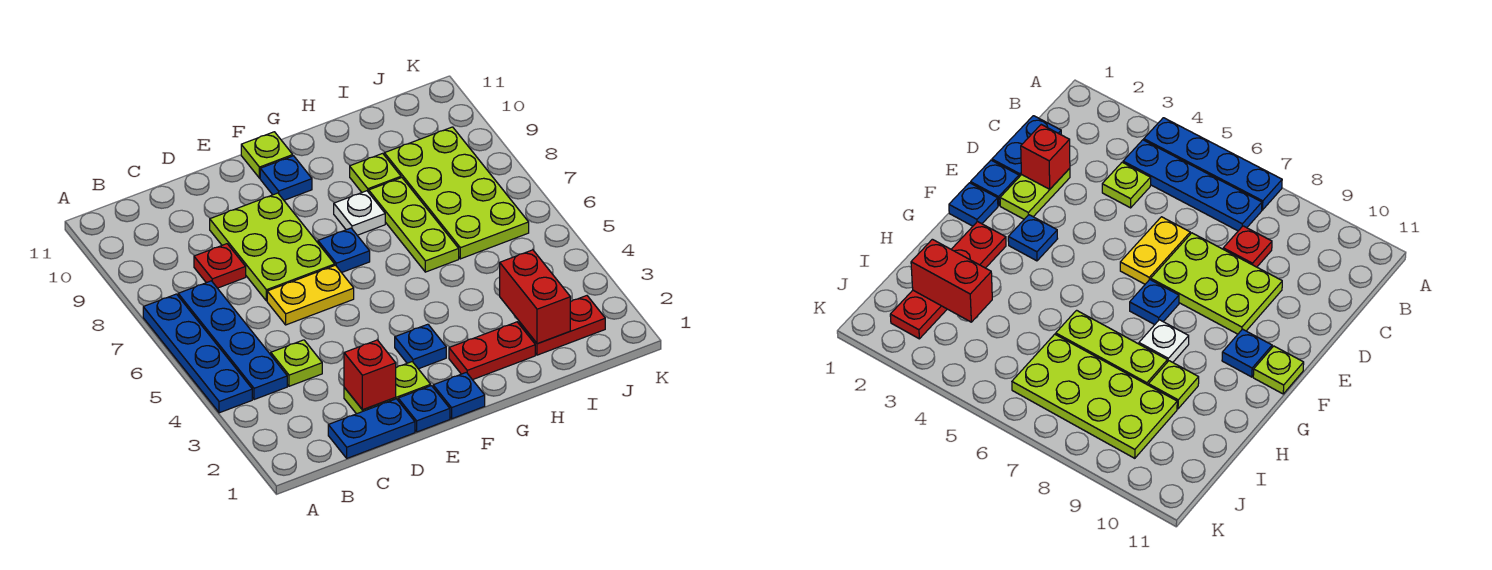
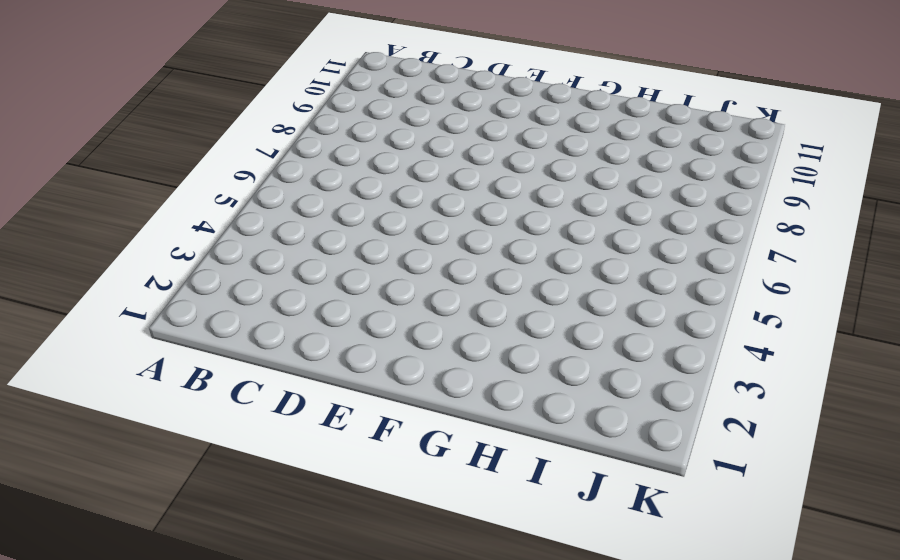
none -> blue plate A4:A7 level 1
none -> blue plate B4:B7 level 1
none -> blue plate C1:D1 level 1

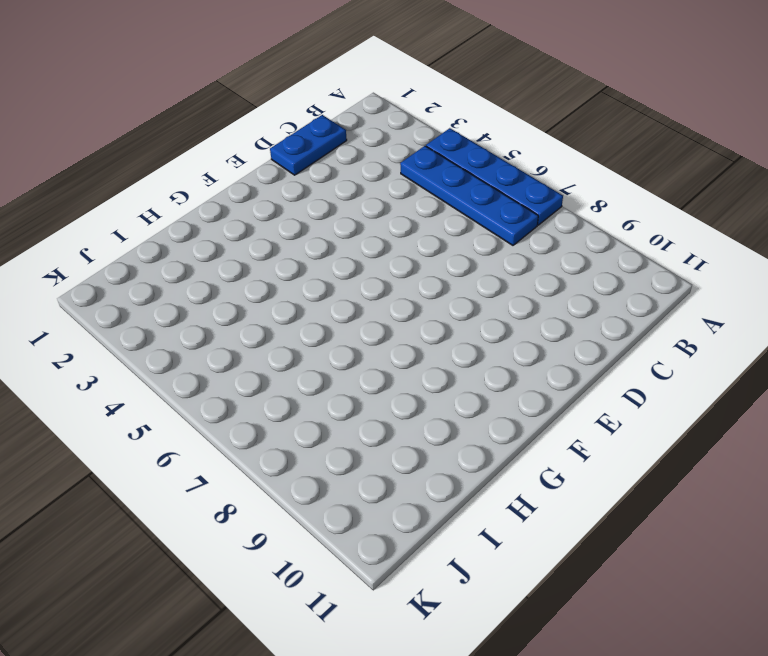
none -> lime plate C4 level 1
none -> red plate C8 level 1
none -> lime plate D2:E2 level 1

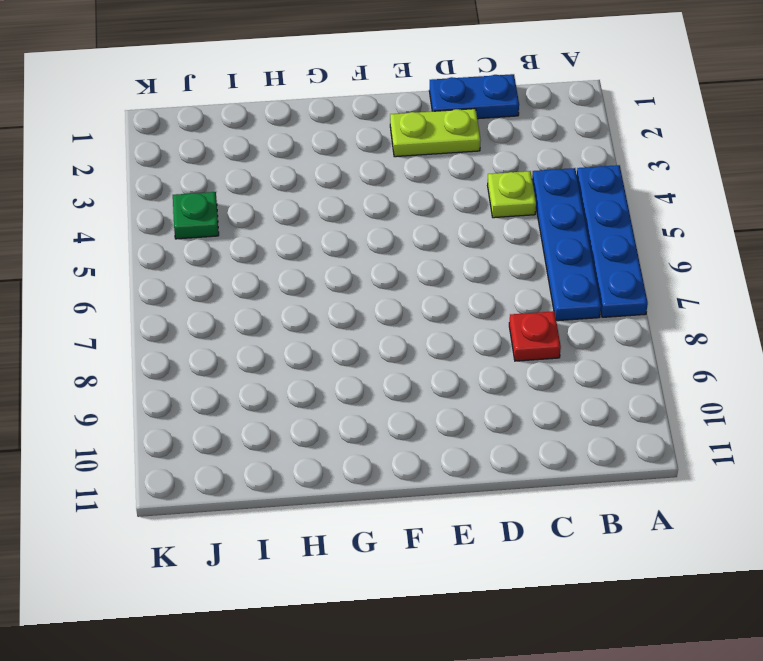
green plate J4 level 1 -> none
none -> yellow plate D6:E6 level 1
none -> lime plate D7:E9 level 1
none -> blue plate E1 level 1

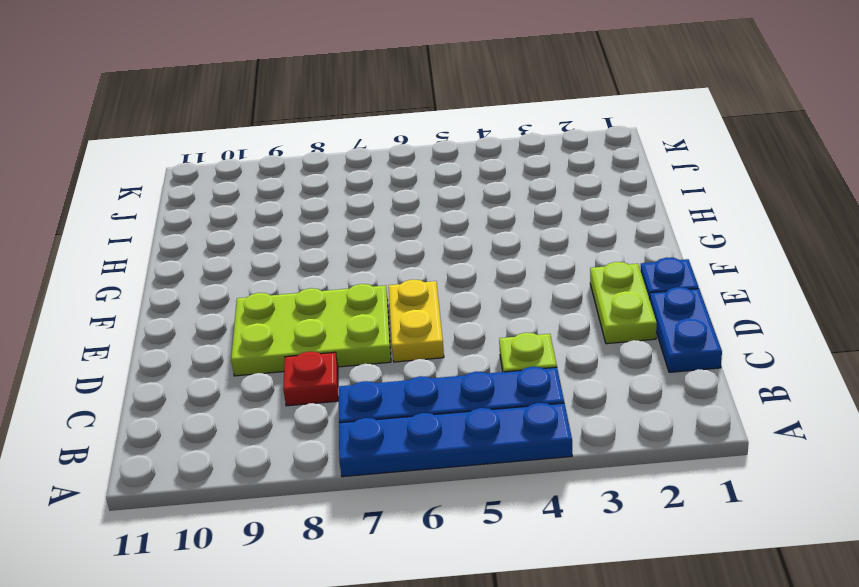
none -> blue plate F1 level 1
none -> blue plate F3 level 1
none -> blue plate F7 level 1

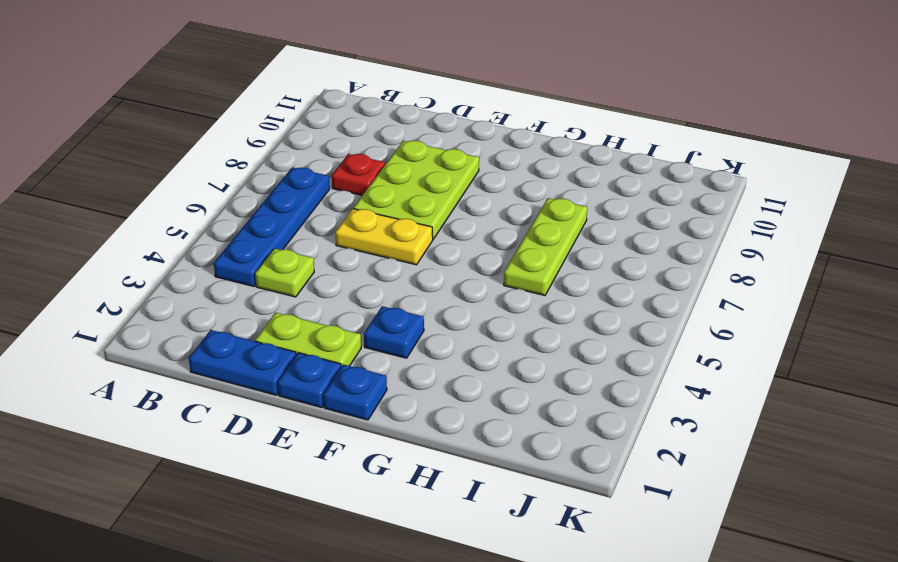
none -> blue plate A4:A7 level 1
none -> blue plate F7 level 1
none -> blue plate F10 level 1

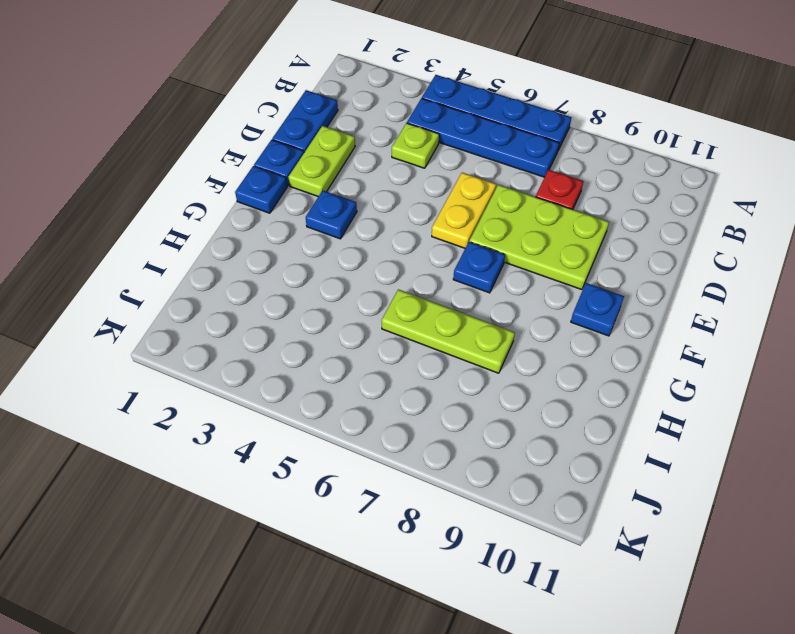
none -> lime plate F11 level 1
none -> red plate G2:H2 level 1
none -> white plate G8 level 1

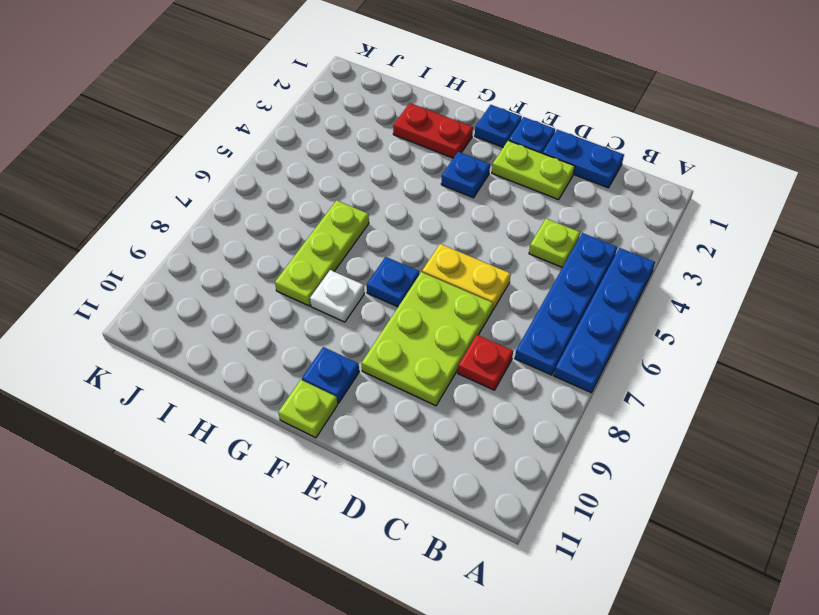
none -> lime plate H9 level 1
none -> red plate I2:J2 level 1
none -> lime plate I6:J9 level 1

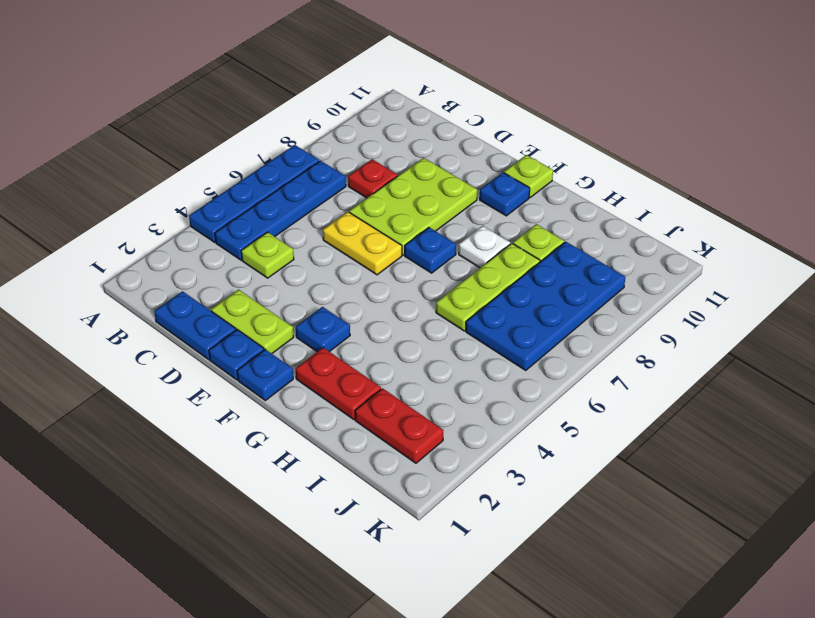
blue plate I6:J9 level 1 -> lime plate I6:J9 level 1
none -> red brick D2 level 2
none -> red brick I2:I3 level 2

